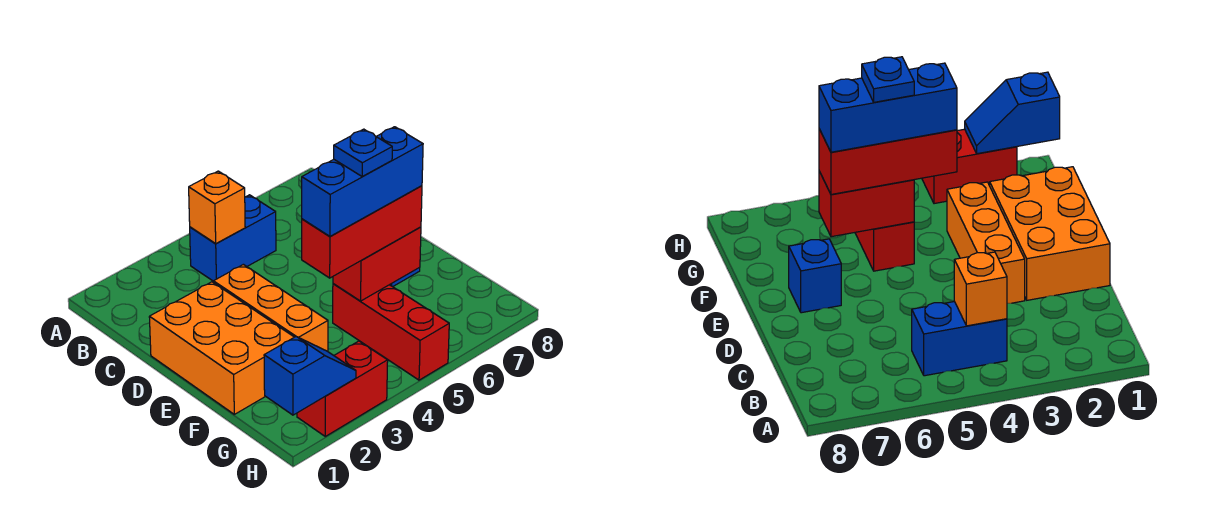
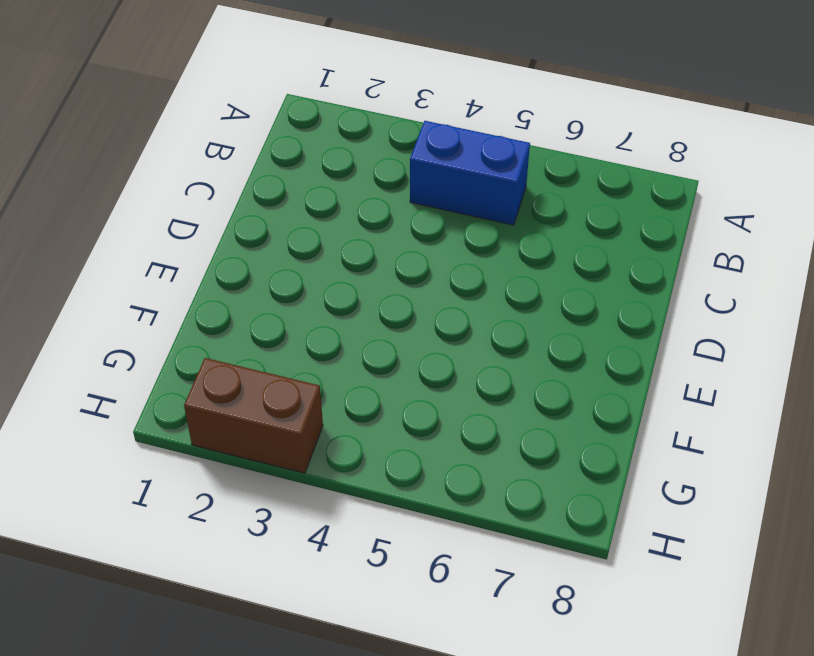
brown brick H2:H3 level 1 -> red brick H2:H3 level 1
none -> orange brick D1:F2 level 1
none -> orange brick D3:F3 level 1
none -> blue brick E7 level 1

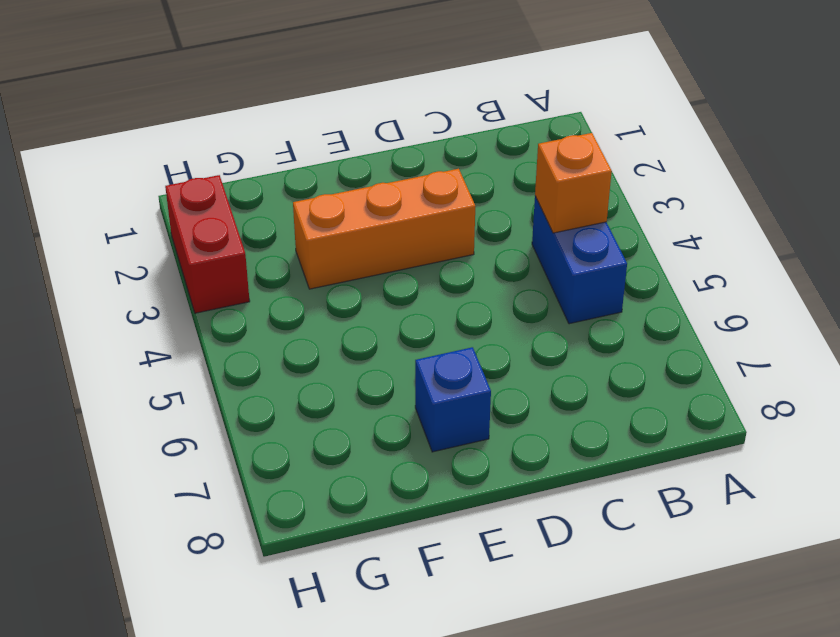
none -> orange brick D1:F2 level 1
none -> red brick F5:H5 level 1
none -> red brick F5:F6 level 2

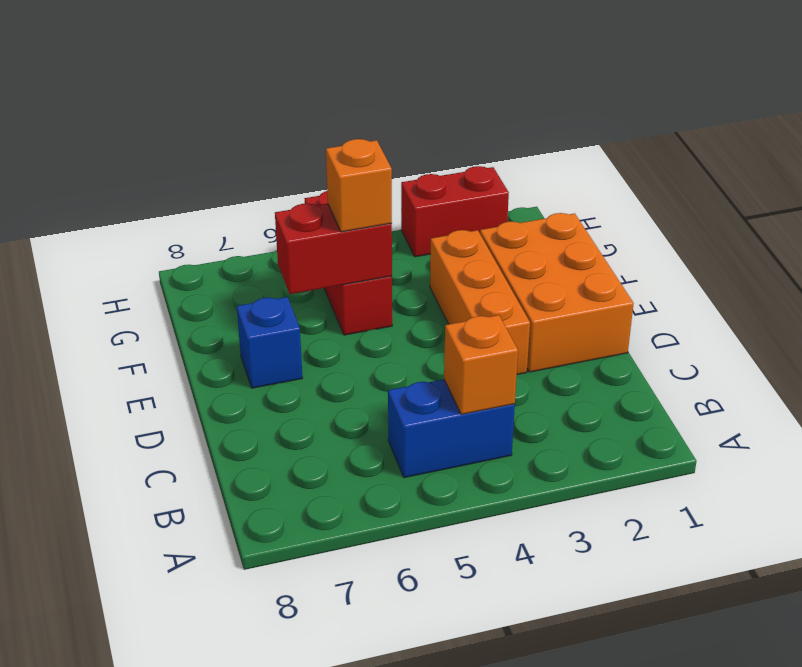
orange brick F5 level 3 -> red brick F4:F6 level 3
none -> blue slope H1:H2 level 2 top 1
none -> blue brick F4:F6 level 4
none -> blue plate F5 level 5

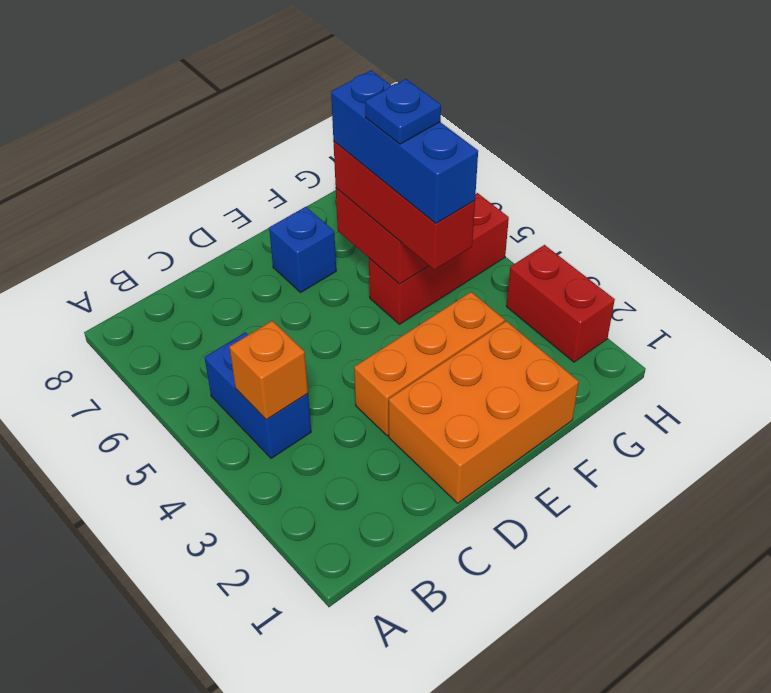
none -> blue slope H1:H2 level 2 top 1

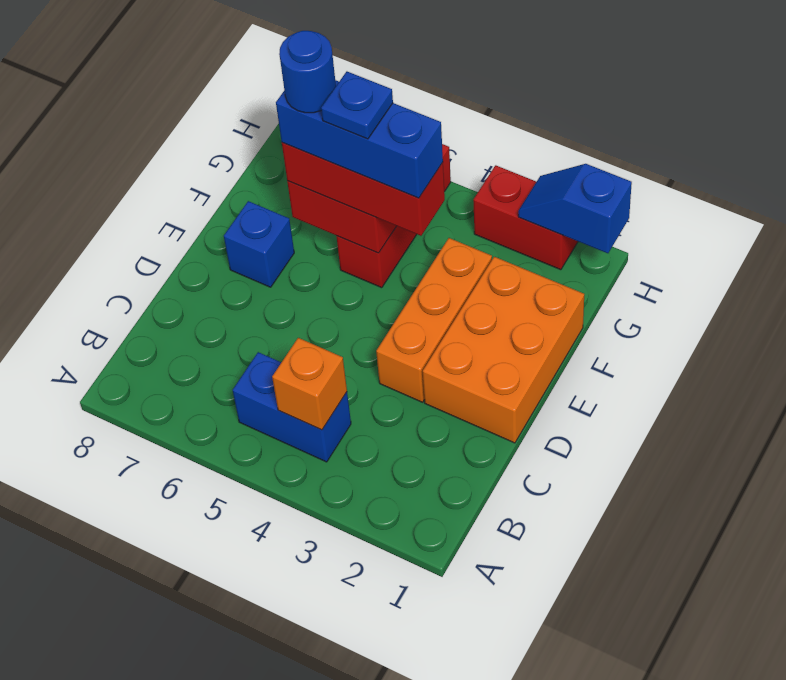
blue round brick F6 level 5 -> none

